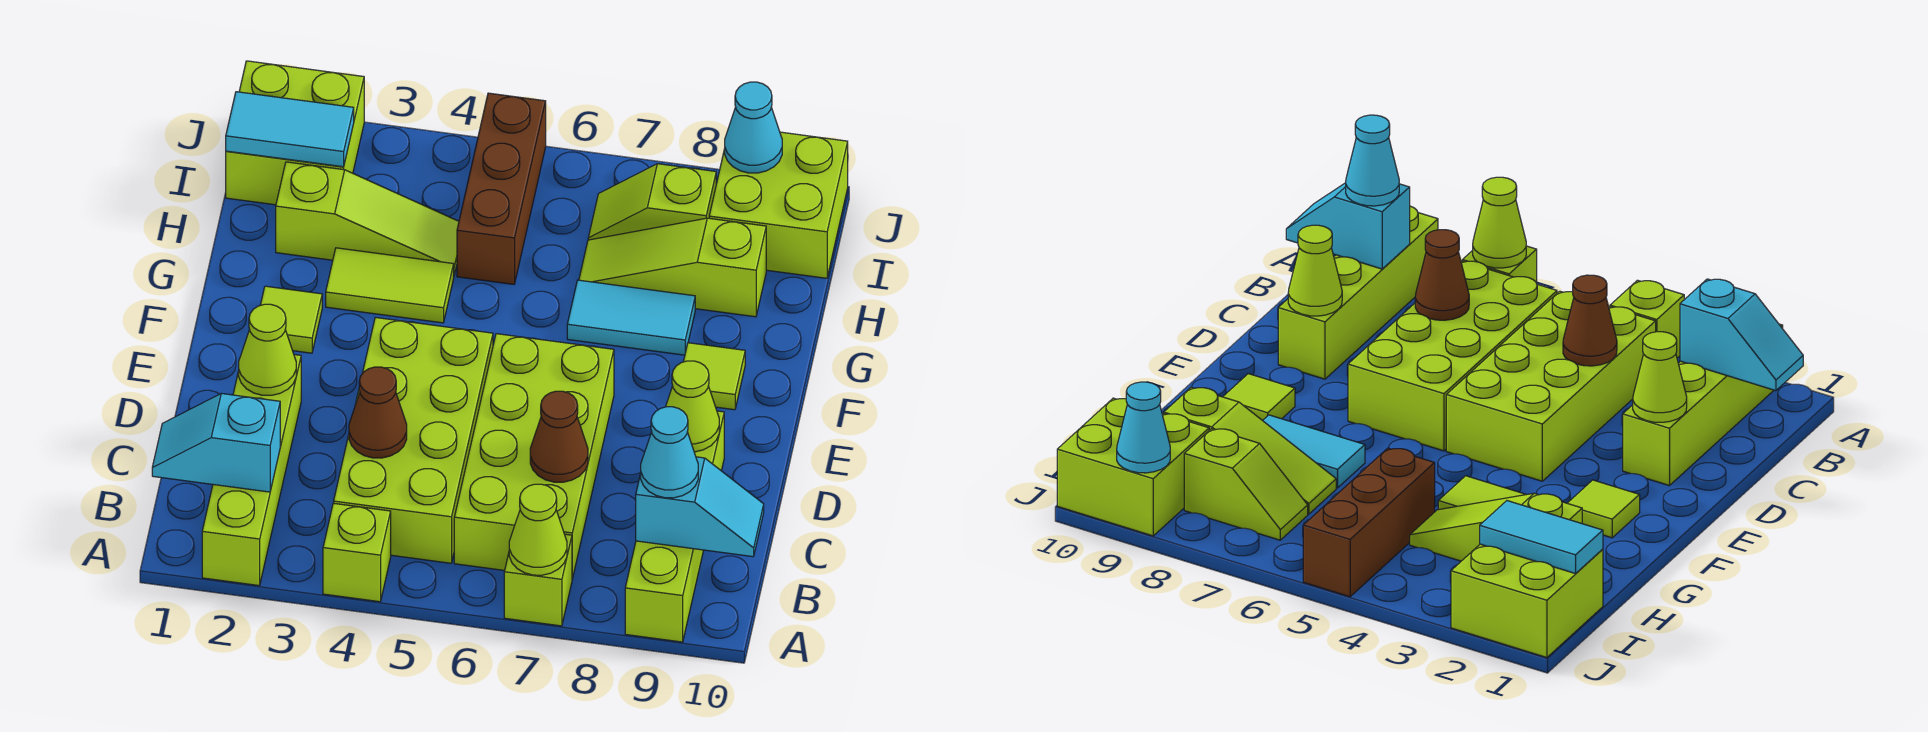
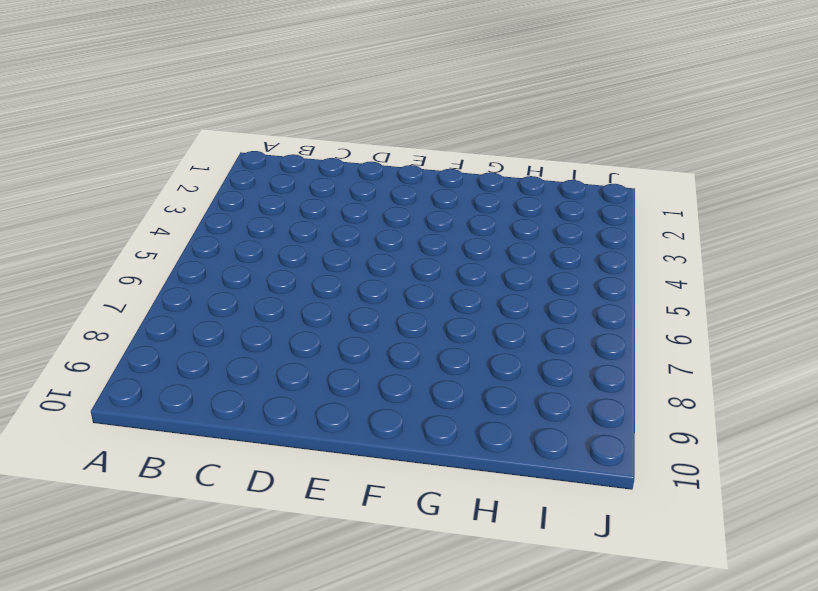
none -> lime brick A2:D2 level 1
none -> lime brick A4 level 1
none -> lime brick A7 level 1

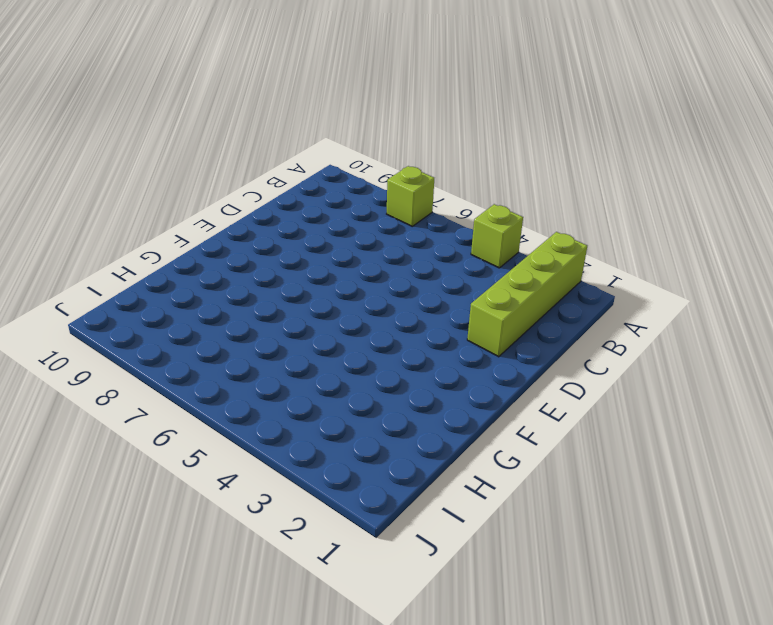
none -> lime brick A9:D9 level 1
none -> lime brick B4:E5 level 1
none -> lime brick B6:E7 level 1

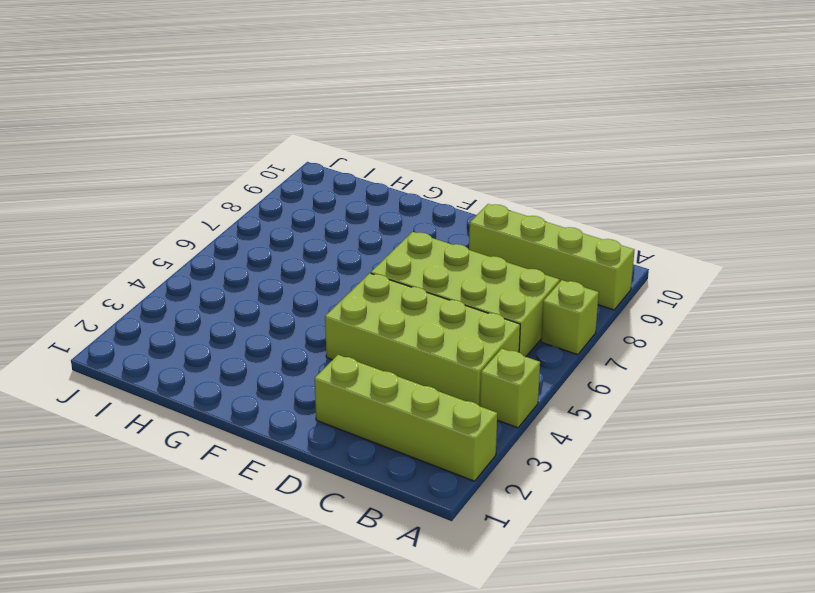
none -> lime tile F2 level 1
none -> lime tile F9 level 1
none -> lime tile G3:G4 level 1

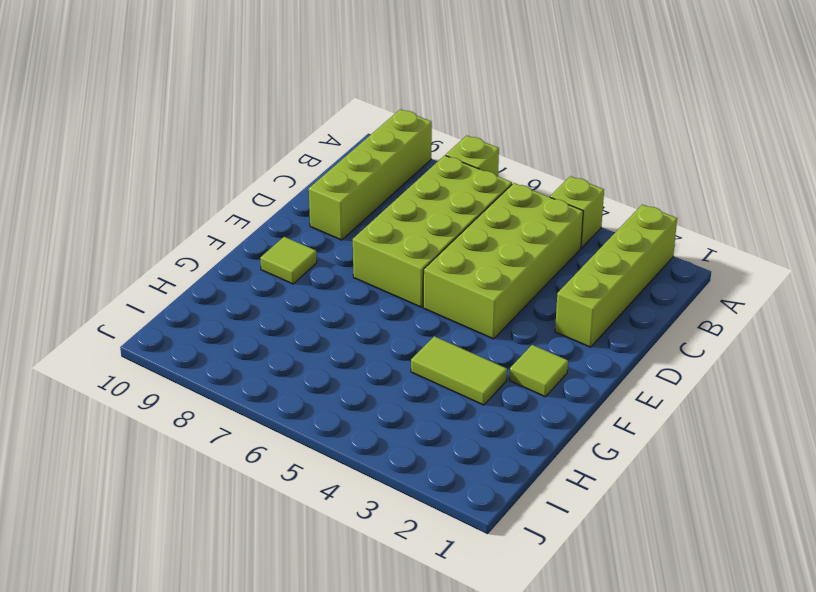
none -> cyan tile G7:G8 level 1
none -> lime slope H2:H4 level 1 top 2
none -> brown brick H5:J5 level 1

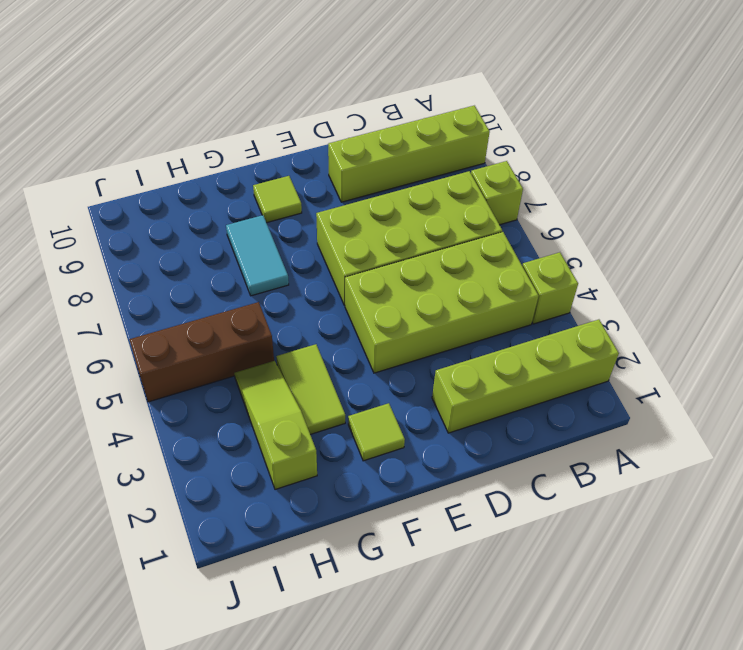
none -> lime slope H7:H9 level 1 top 9
none -> lime brick I1:J2 level 1
none -> lime slope I7:I8 level 1 top 8

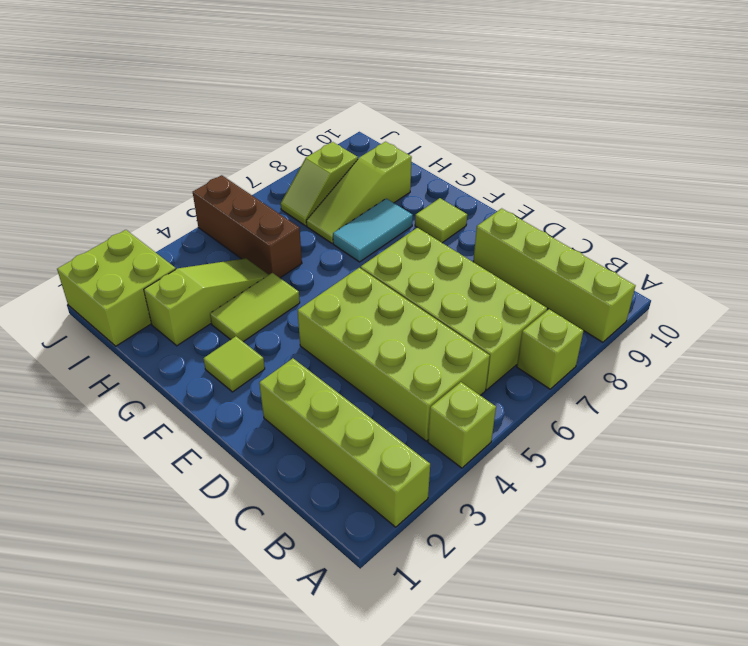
none -> lime brick I9:J10 level 1
none -> lime cone A7 level 2
none -> cyan slope B1:B2 level 2 top 2

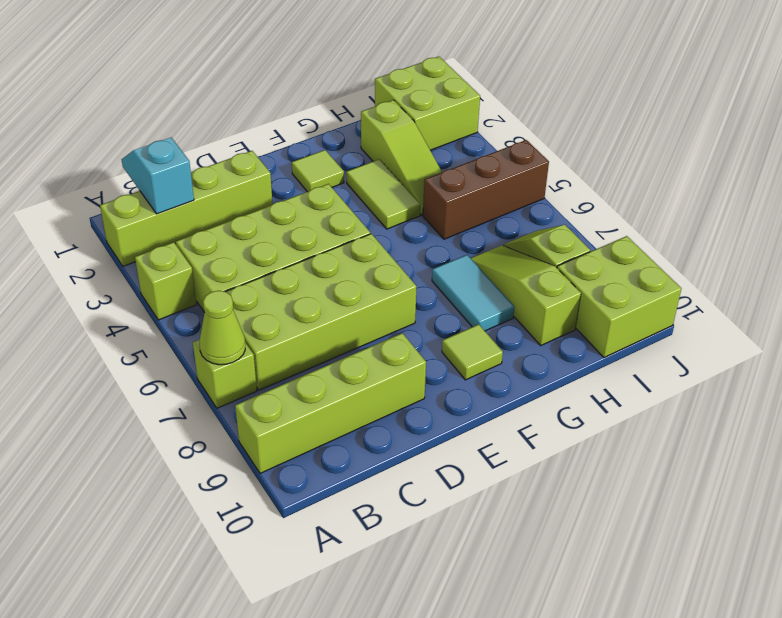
none -> cyan slope B9:B10 level 2 top 9
none -> brown cone C4 level 2
none -> brown cone C7 level 2

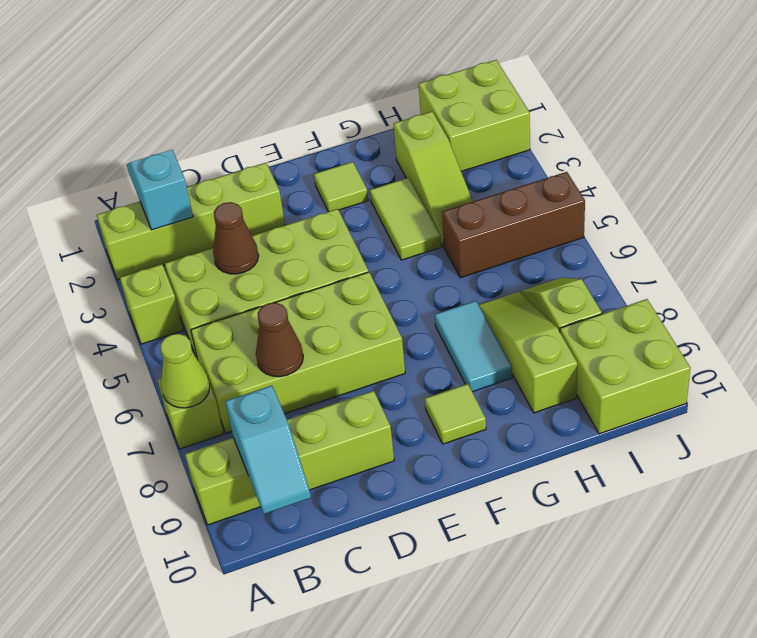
none -> lime cone D2 level 2
none -> lime cone D9 level 2
none -> cyan tile I1:I2 level 2

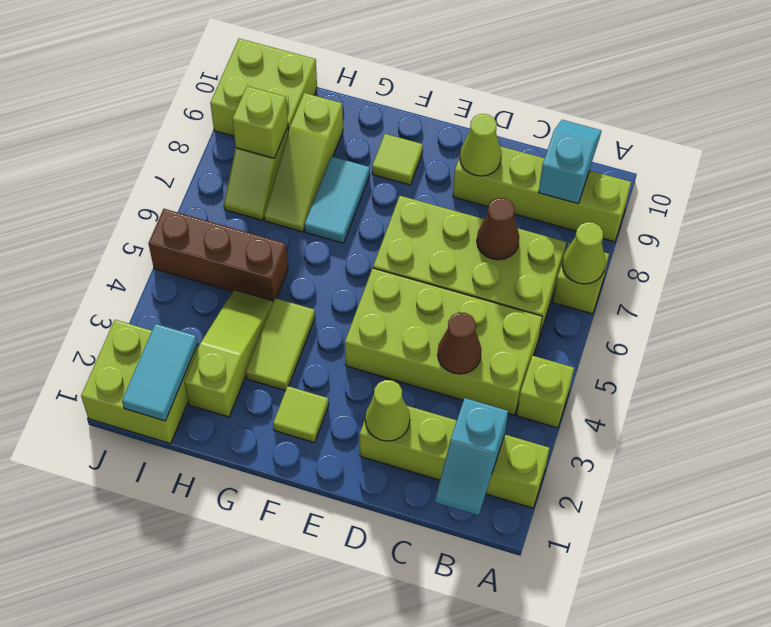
lime brick I8 level 2 -> none
none -> cyan cone J9 level 2
none -> cyan cone B9 level 3

